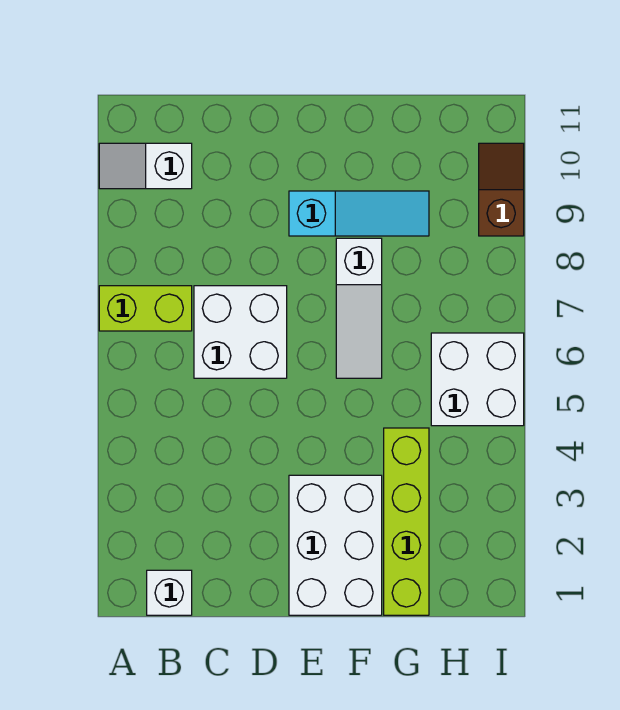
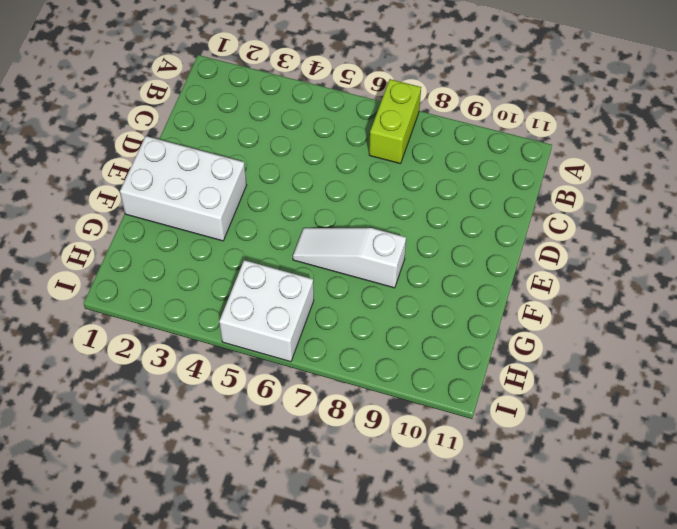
none -> white slope A10:B10 level 1 top B
none -> white brick B1 level 1

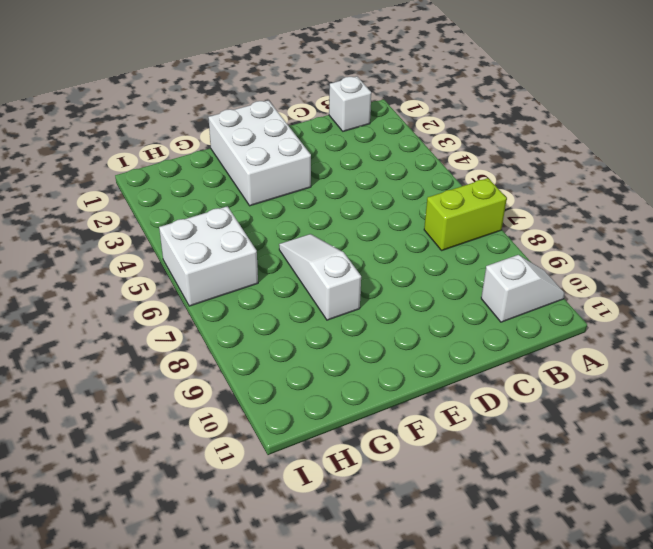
none -> white brick C6:D7 level 1
none -> cyan slope E9:G9 level 1 top E

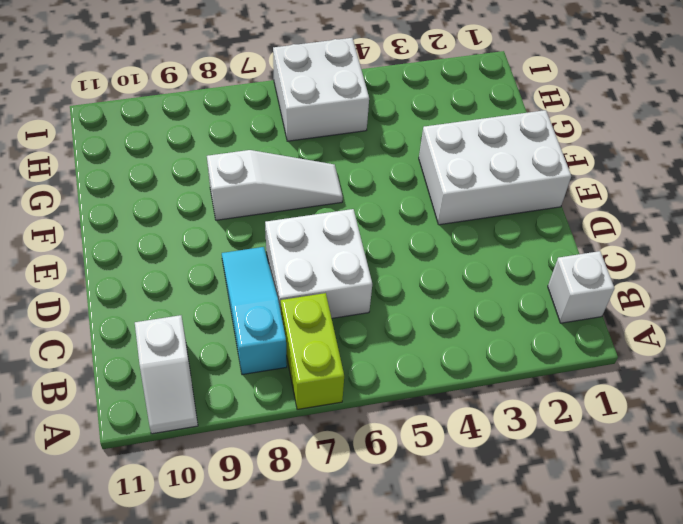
cyan slope B8:D8 level 1 top B -> cyan slope E9:G9 level 1 top E
none -> lime brick G1:G4 level 1
none -> brown slope I9:I10 level 1 top 9

